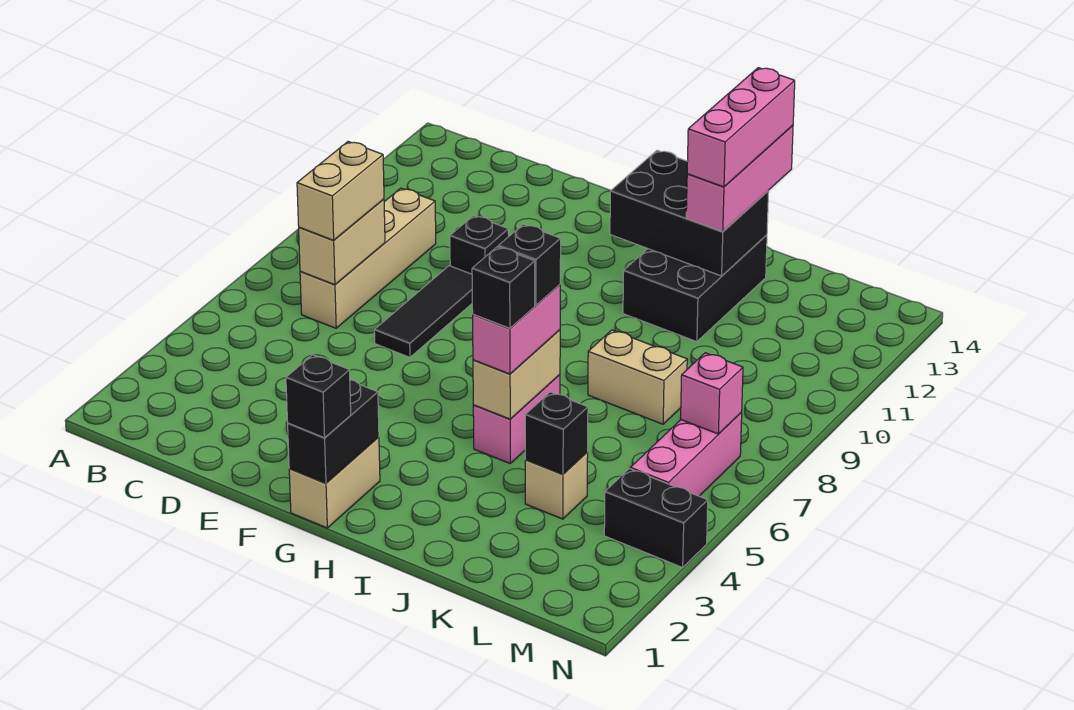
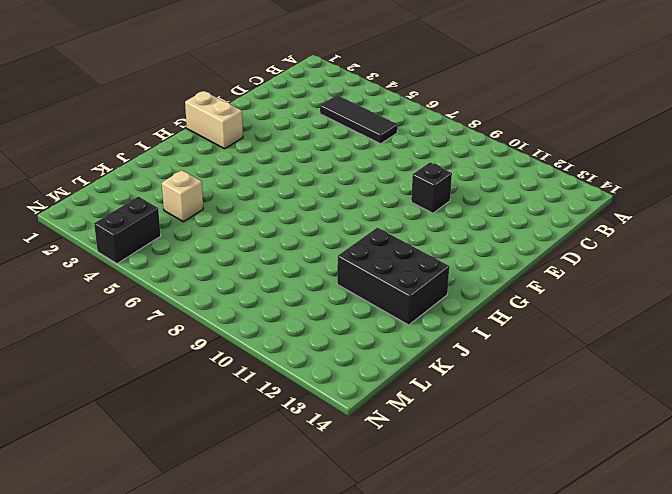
black tile C4:C6 level 1 -> black tile E7:E9 level 1
none -> tan brick C7:C10 level 1
none -> pink brick I5:I6 level 1
none -> tan brick J8:K8 level 1

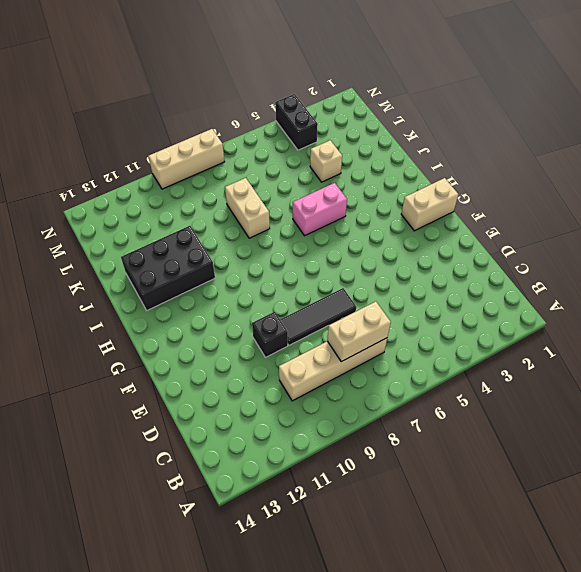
tan brick N8:N10 level 1 -> none
none -> pink brick M5:M7 level 1
none -> black brick G1:G2 level 2
none -> black brick H12:J13 level 2

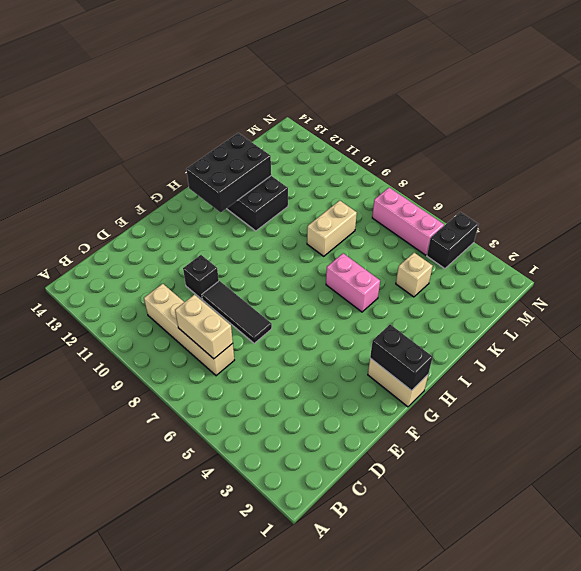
none -> tan brick I5:I6 level 2
none -> black brick K4 level 2
none -> pink brick M7 level 2

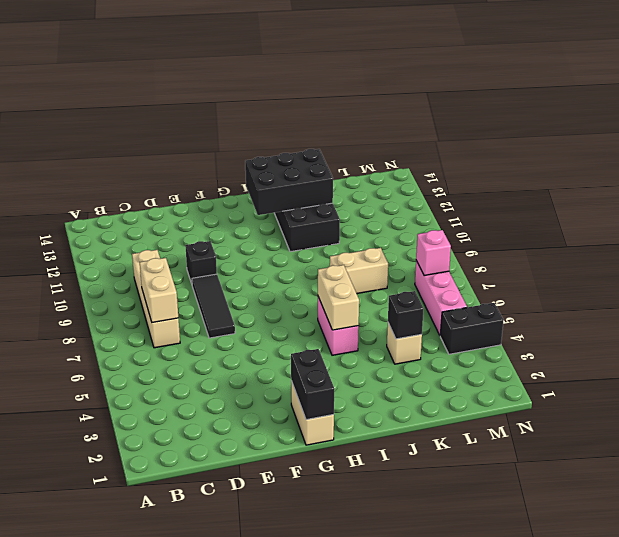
none -> tan brick C7:C8 level 3
none -> black brick G1 level 3
none -> pink brick I5:I6 level 3

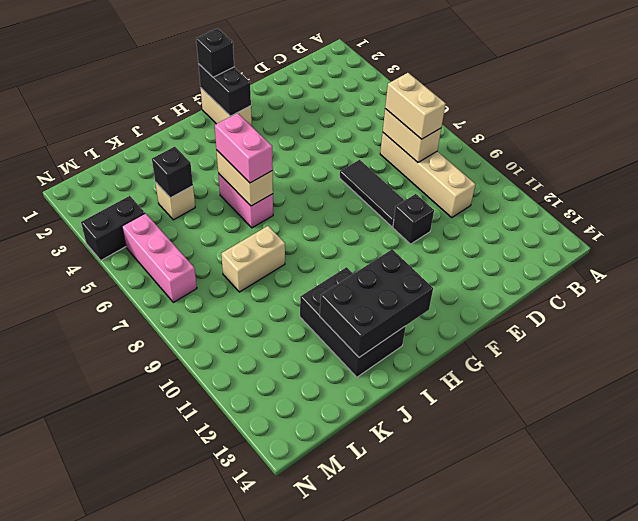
none -> pink brick M7 level 2
none -> pink brick J12:J14 level 3
none -> black brick I5 level 4

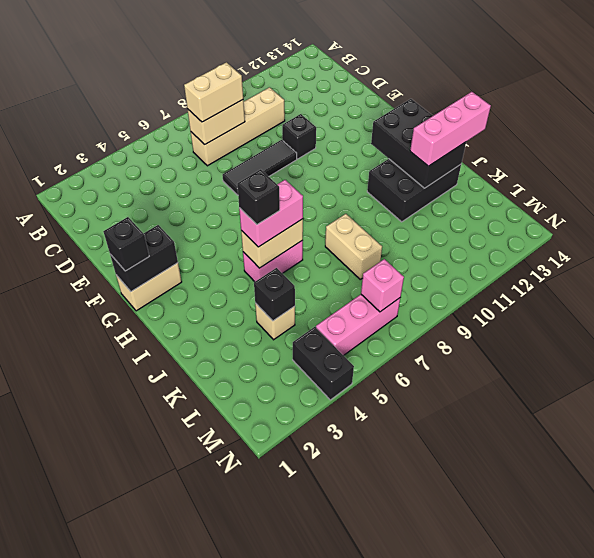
none -> black brick I6 level 4
none -> pink brick J12:J14 level 4

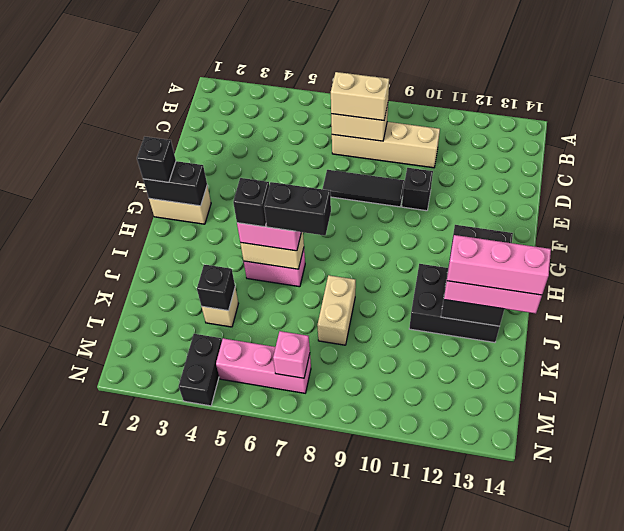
black brick I6:I7 level 4 -> black brick I6 level 4

